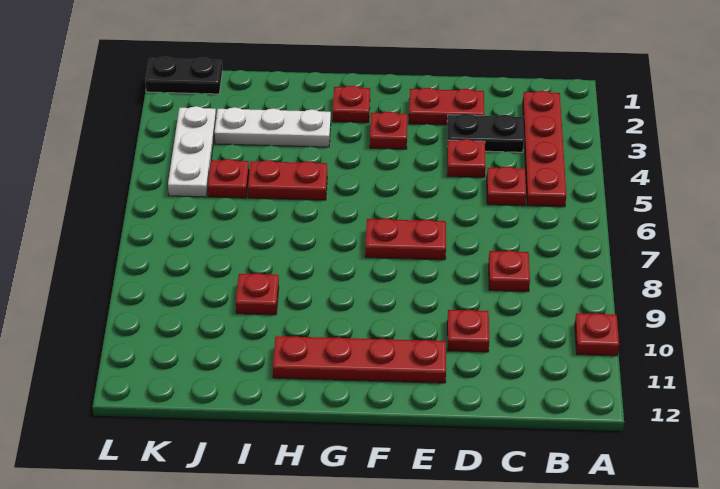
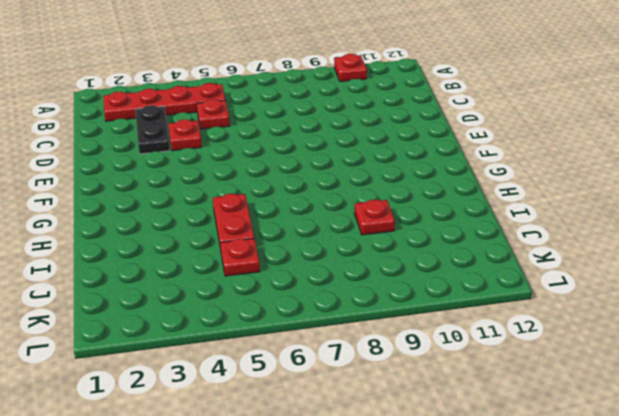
none -> red plate C8 level 1
none -> red plate D2:E2 level 1
none -> red plate D10 level 1

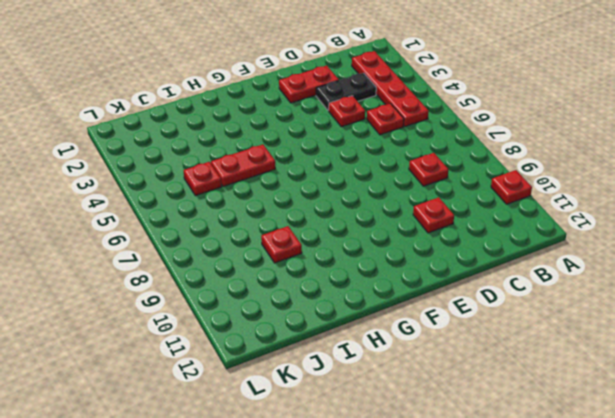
none -> red plate E7:F7 level 1
none -> red plate E11:H11 level 1
none -> red plate F3 level 1

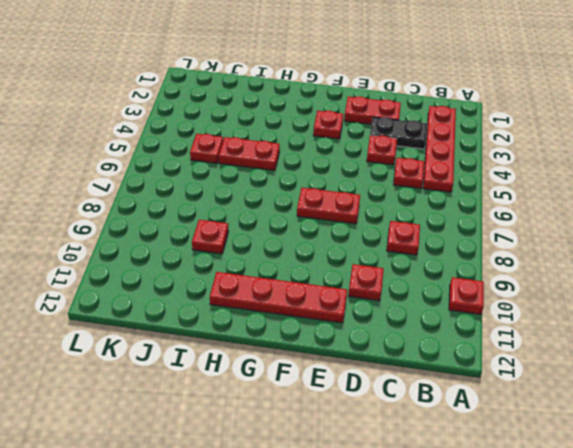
none -> red plate G2 level 1
none -> white plate H3:J3 level 1
none -> black plate K1:L1 level 1

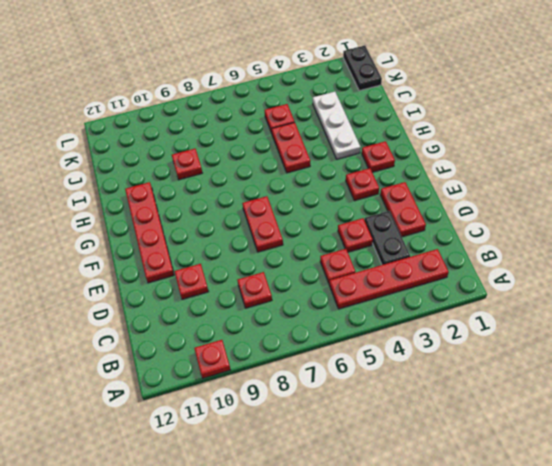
none -> white plate K3:K5 level 1

